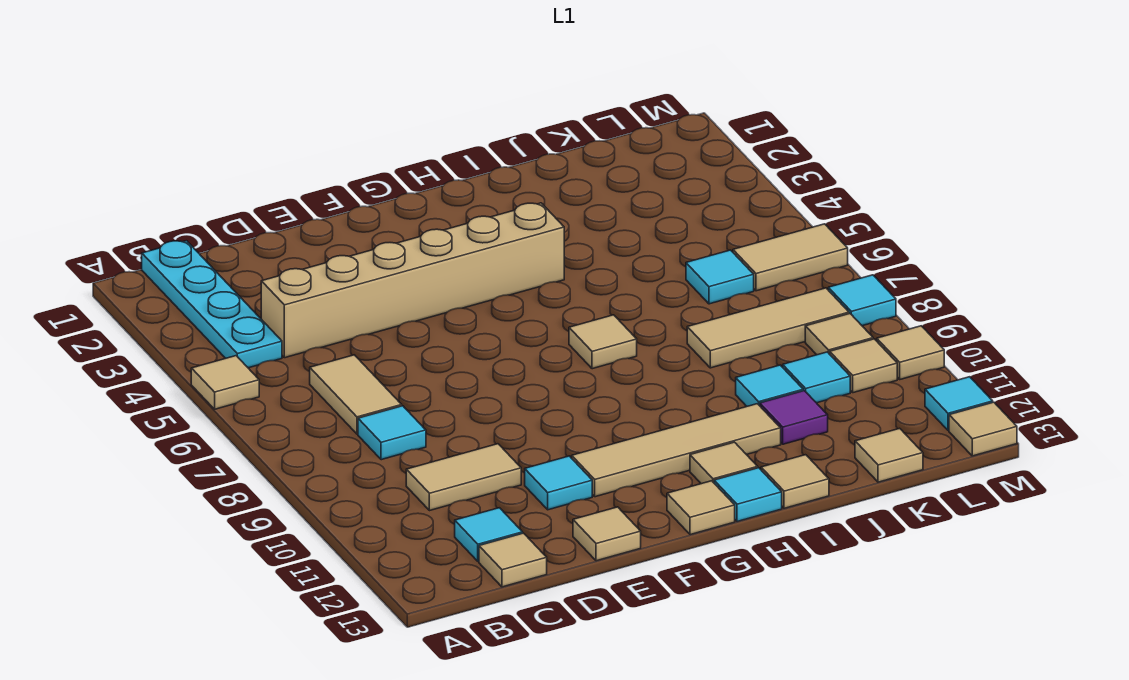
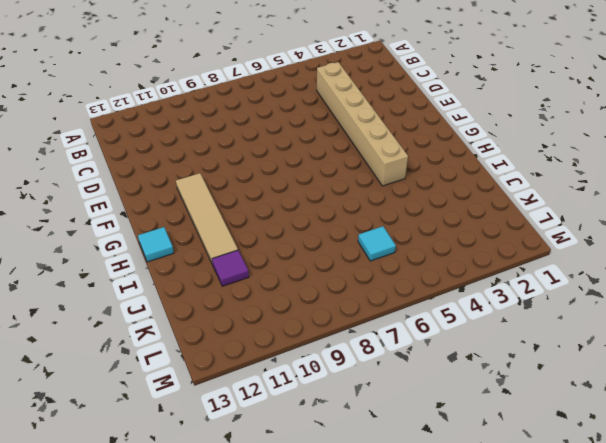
none -> tan tile A5 level 1
none -> cyan plate B1:B4 level 1
none -> tan tile C6:C7 level 1

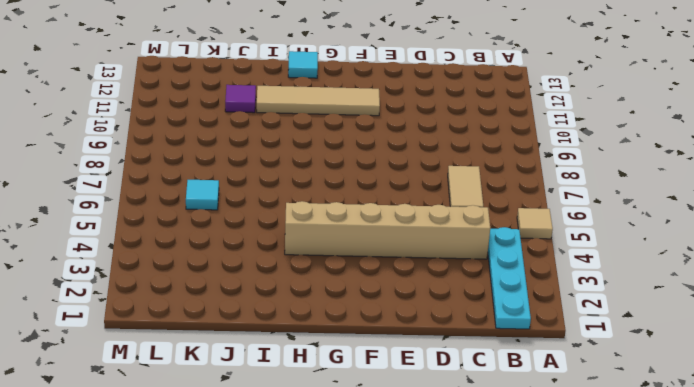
none -> cyan tile C8 level 1
none -> tan tile C10:D10 level 1
none -> cyan tile C12 level 1

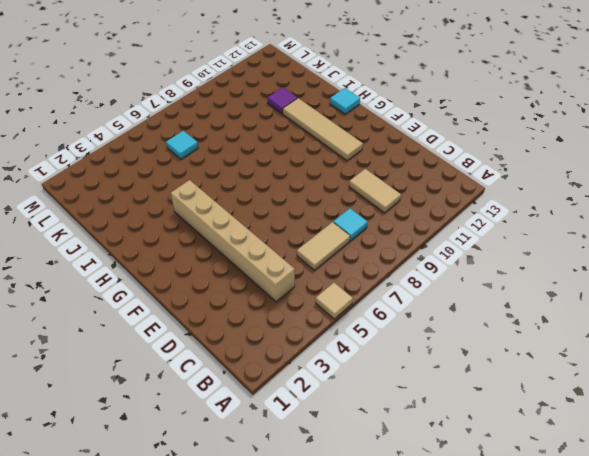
none -> cyan plate B1:B4 level 1
none -> cyan tile C12 level 1
none -> tan tile C13 level 1

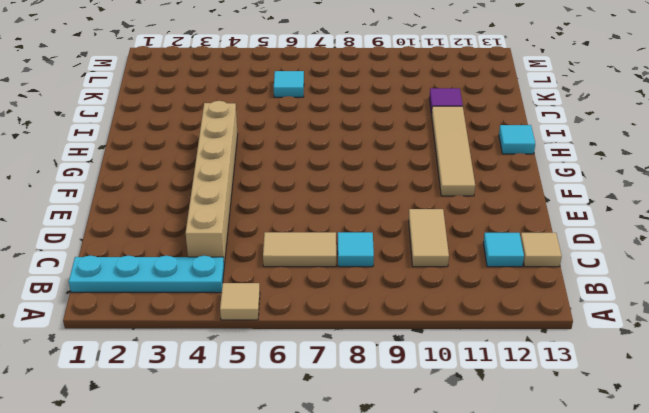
none -> cyan tile E11 level 1
none -> tan tile E13 level 1
none -> tan tile G13 level 1

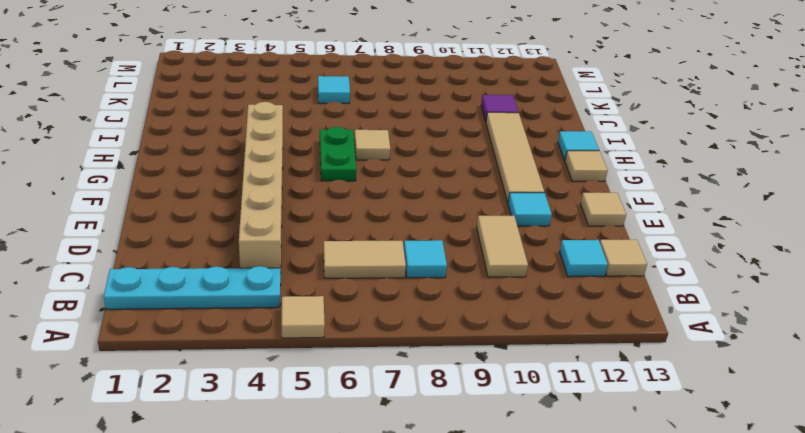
green plate G6:H6 level 1 -> none
none -> tan tile H12 level 1
none -> tan tile I13 level 1
none -> tan tile J8:L8 level 1

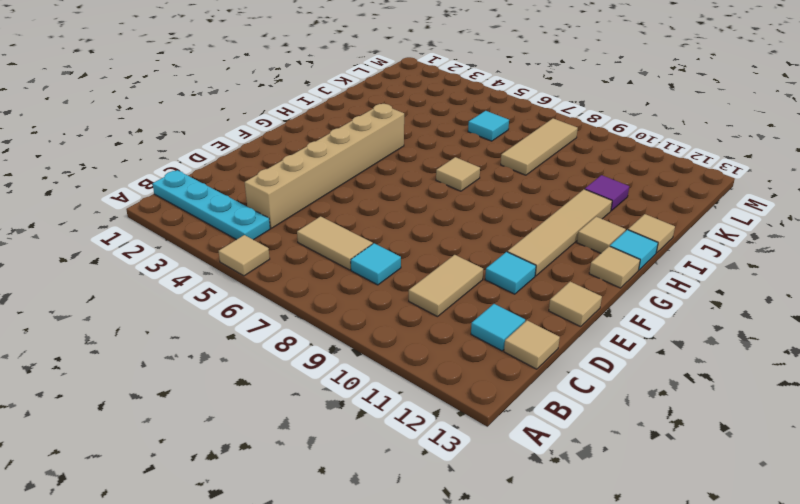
none -> cyan tile J10 level 1
none -> cyan tile K10 level 1
none -> tan tile K13 level 1

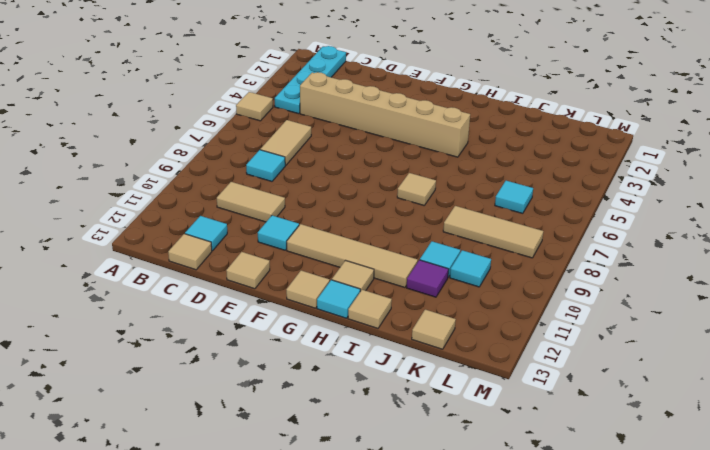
none -> tan tile L6:M6 level 1
none -> tan tile L9 level 1
none -> tan tile L10 level 1

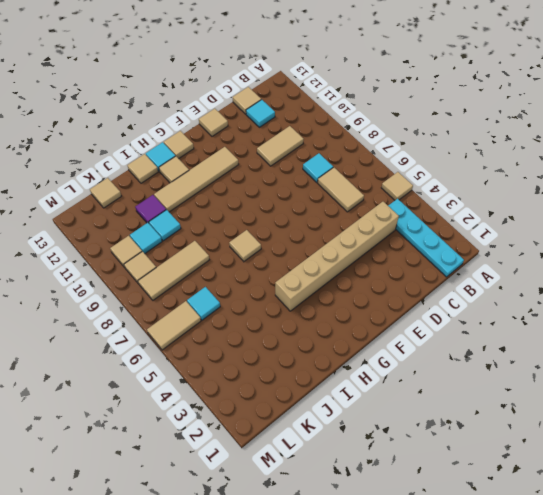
none -> cyan tile E11 level 1
none -> cyan tile M8 level 1
none -> tan tile M10 level 1

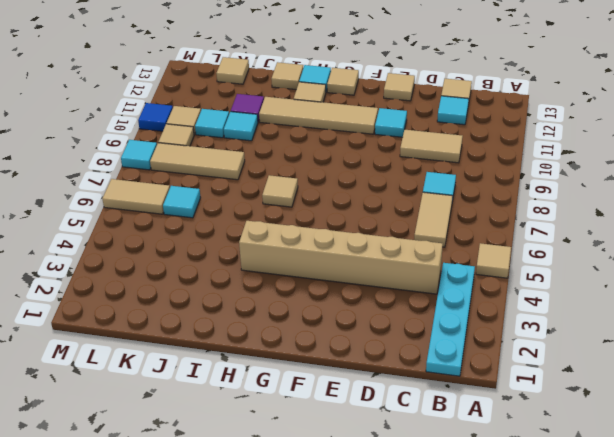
blue tile M10 level 1 -> tan tile M10 level 1
none -> cyan tile M12 level 1
none -> tan tile M13 level 1

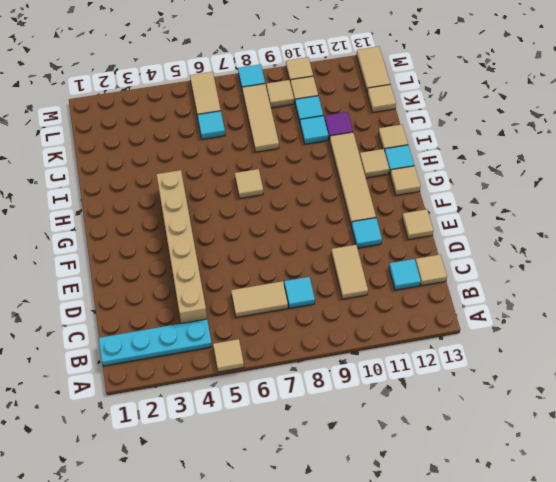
tan tile L13:M13 level 1 -> tan tile M13 level 1
none -> cyan tile M12 level 1

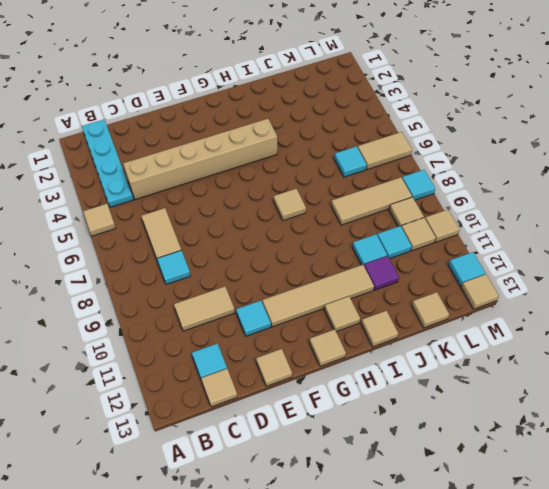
none -> cyan tile H13 level 1

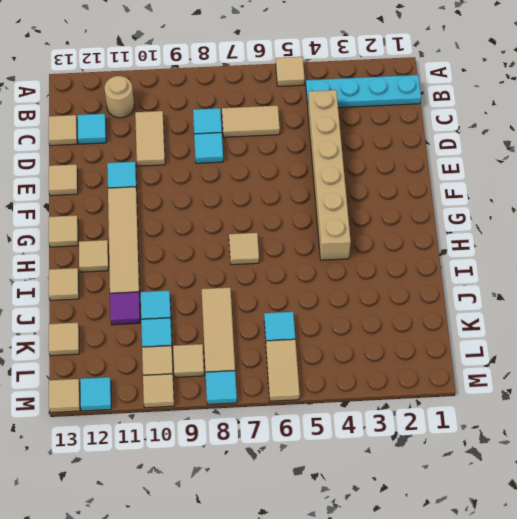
tan round brick B11 level 1 -> none
cyan tile D8 level 1 -> cyan tile H13 level 1

